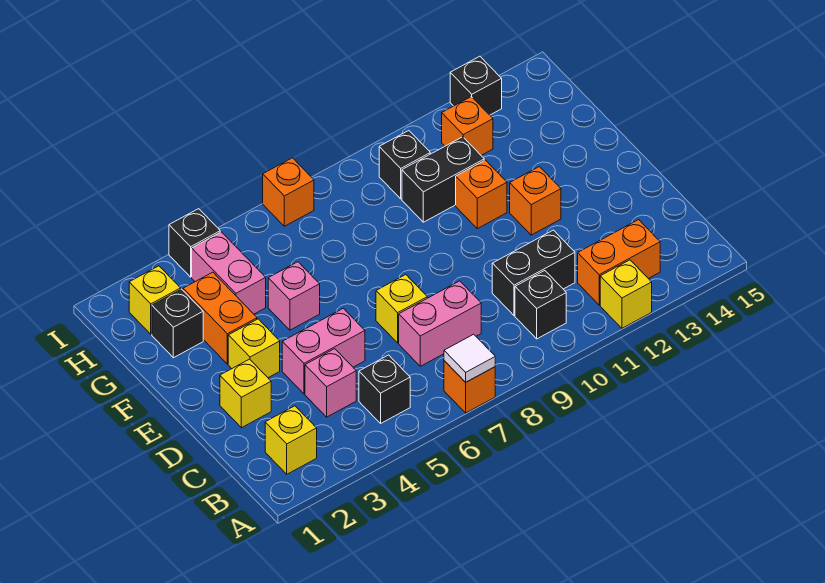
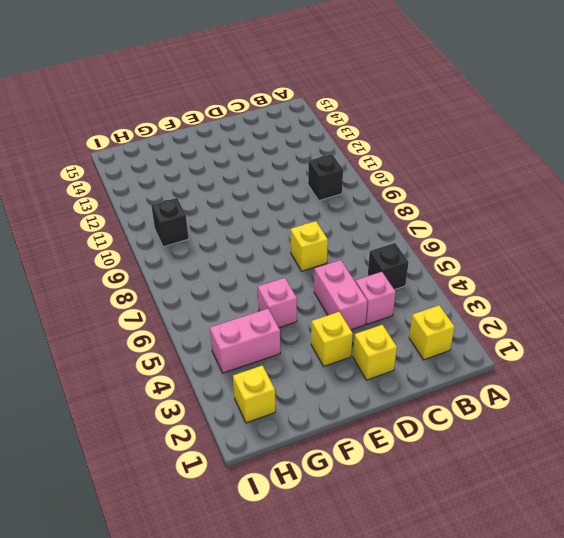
none -> orange brick A7 level 1
none -> yellow brick A12 level 1
none -> orange brick B12:B13 level 1

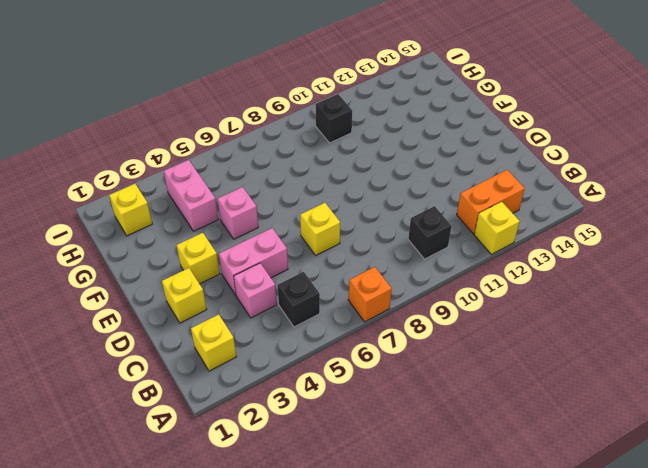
none -> pink brick C7:C8 level 1
none -> black brick C10:C11 level 1
none -> orange brick E12 level 1

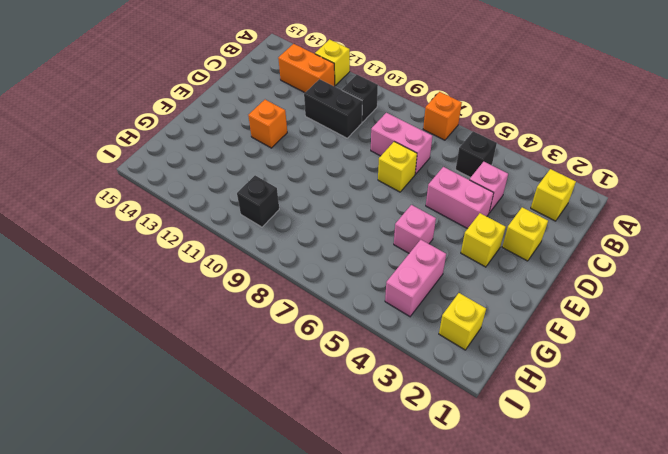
none -> orange brick F3:G3 level 1
none -> orange brick F11 level 1
none -> black brick G2 level 1

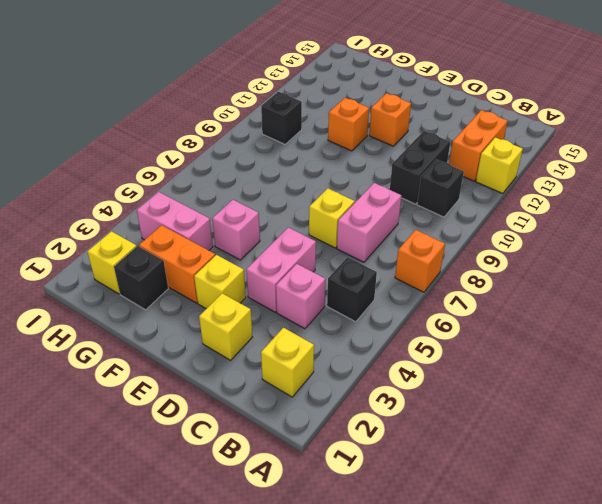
none -> black brick G10:G11 level 1
none -> orange brick H12 level 1
none -> black brick I4 level 1

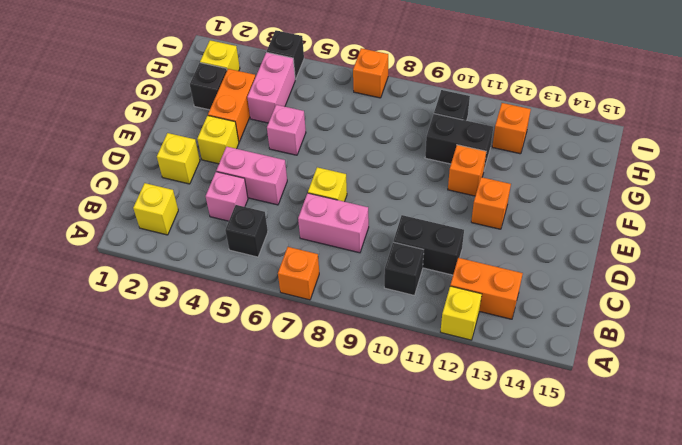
none -> black brick I13 level 1
none -> white tile A7 level 2

